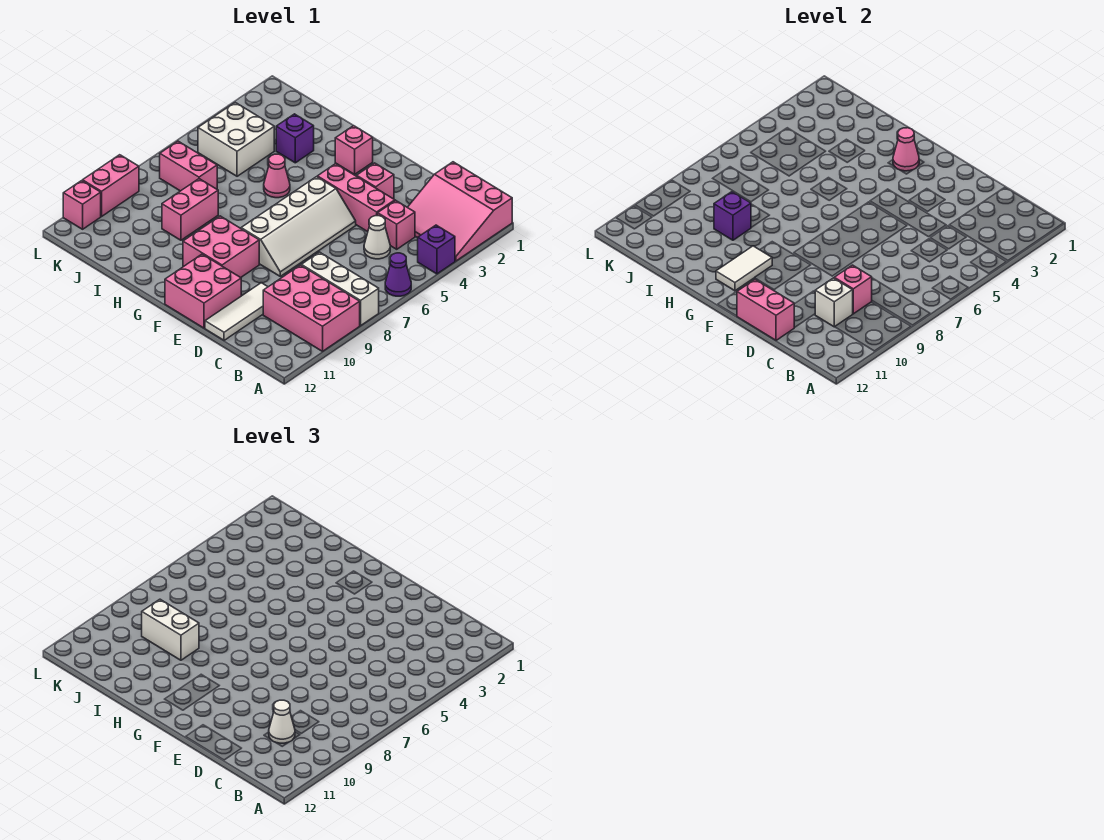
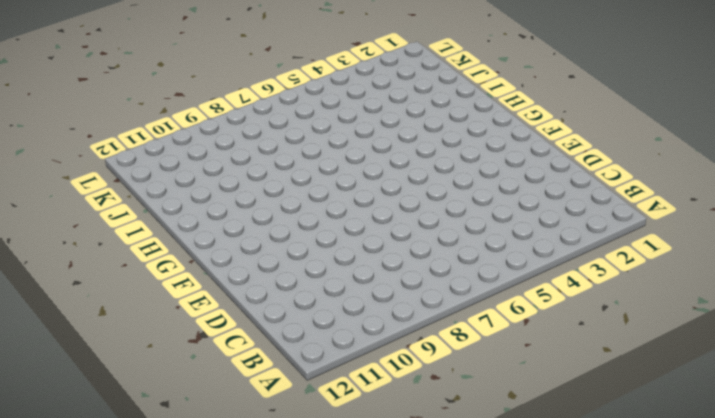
none -> pink slope A1:C3 level 1 top 1
none -> purple brick A4 level 1
none -> purple cone A6 level 1

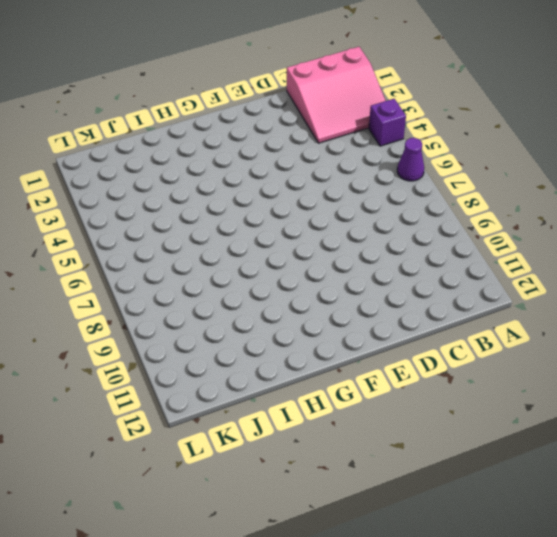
none -> white brick A8:C8 level 1
none -> pink brick A9:C10 level 1
none -> pink brick C4 level 1

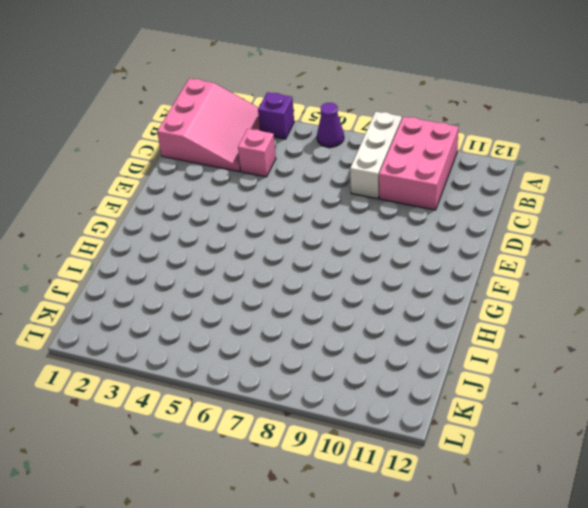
none -> white cone C5 level 1
none -> pink brick D4:F4 level 1
none -> white tile D10:D12 level 1

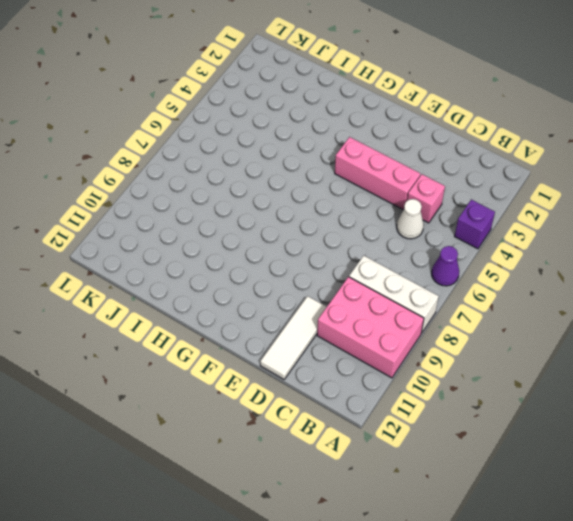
none -> pink slope A1:C3 level 1 top 1
none -> pink brick E3 level 1
none -> white slope E5:F8 level 1 top F

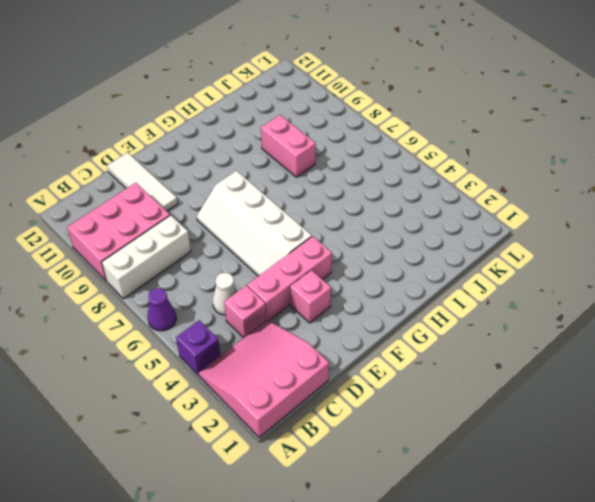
none -> pink brick E11:F12 level 1
none -> pink brick F9:G10 level 1
none -> pink brick G2 level 1

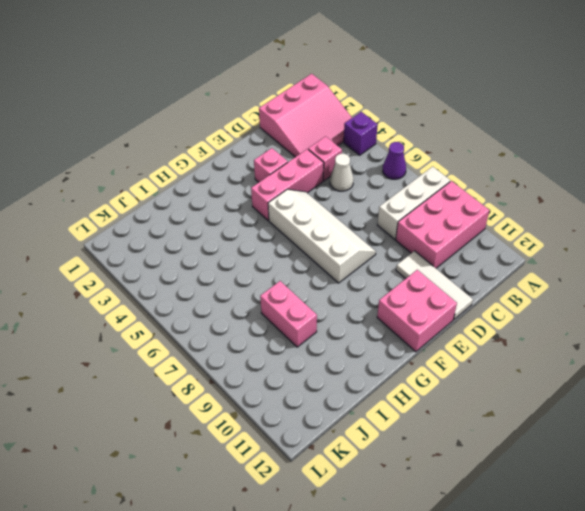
none -> pink brick F9:G10 level 1
none -> pink brick G2 level 1
none -> pink cone H5 level 1

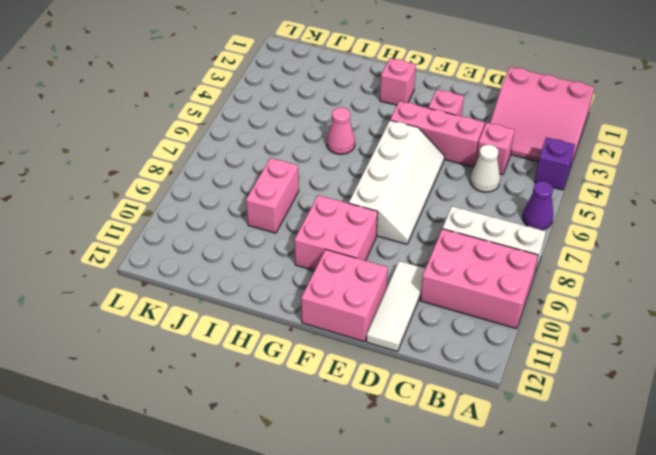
none -> purple brick I3 level 1
none -> white brick J4:K5 level 1
none -> pink brick J7:K7 level 1

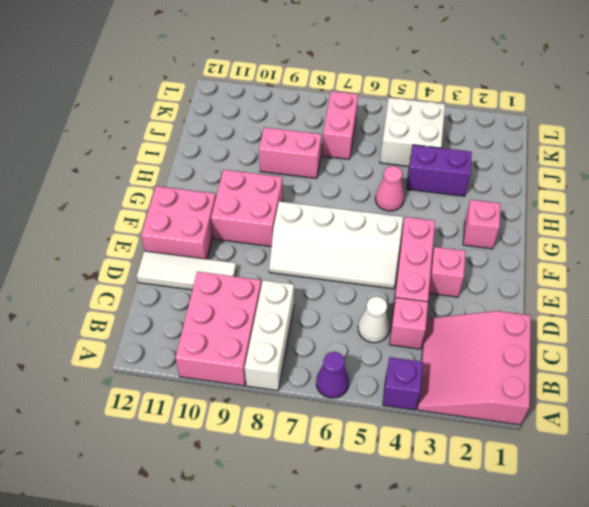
purple brick I3:I4 level 1 -> purple brick I3 level 1
none -> pink brick L9:L10 level 1
none -> pink brick L11 level 1
none -> pink brick C9 level 2

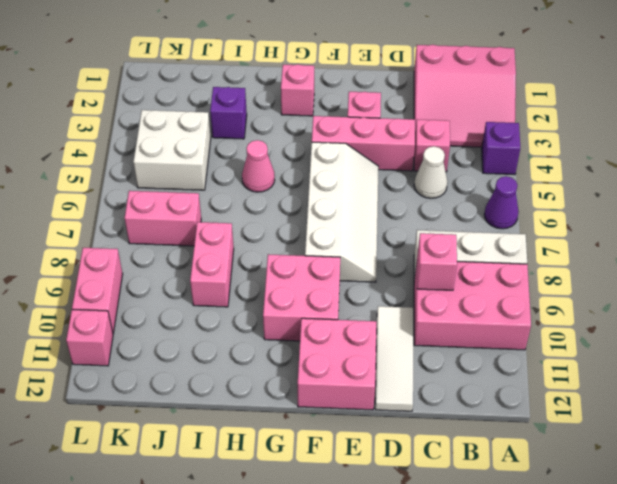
none -> white brick C10 level 2
none -> pink brick D12:E12 level 2
none -> pink cone G2 level 2

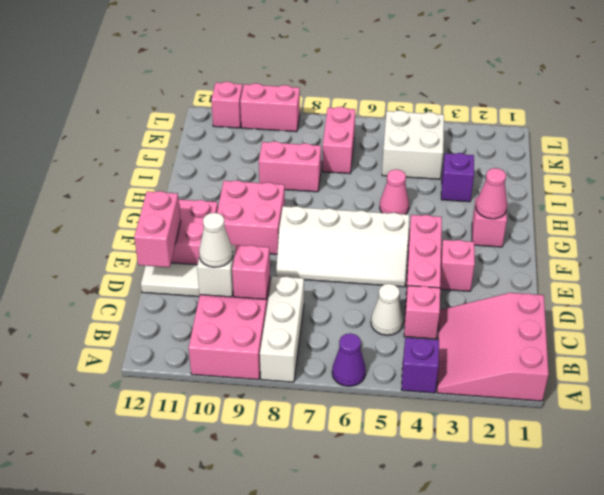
none -> white tile G10:G11 level 2
none -> purple brick I9 level 2
none -> white brick I9:J9 level 3

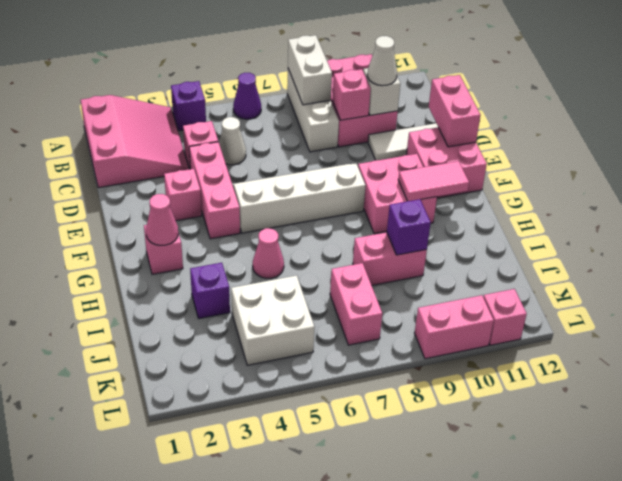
white brick A8:B8 level 2 -> white brick I9:J9 level 3
pink tile G10:G11 level 2 -> white tile G10:G11 level 2

